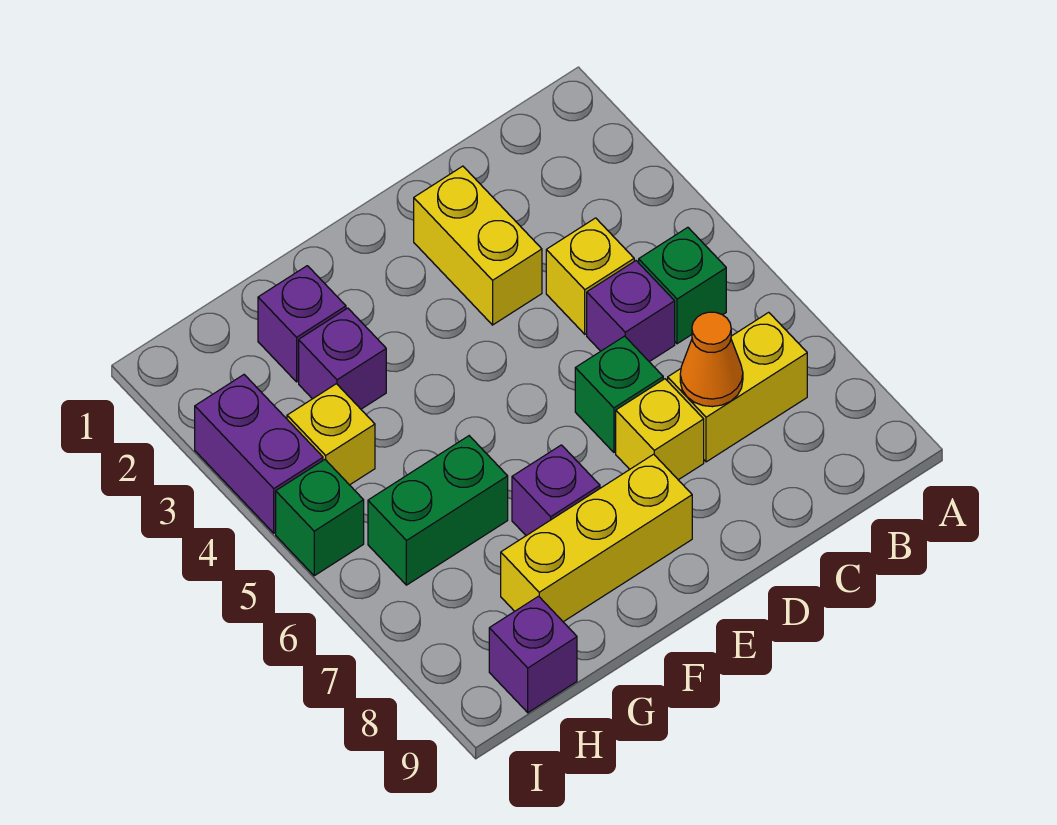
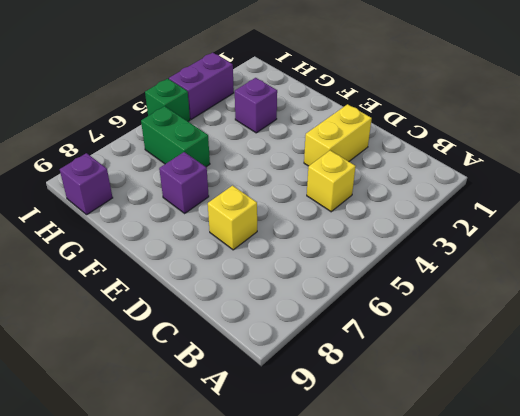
none -> green brick B5 level 1
none -> yellow brick B7:C7 level 1
none -> purple brick C5 level 1

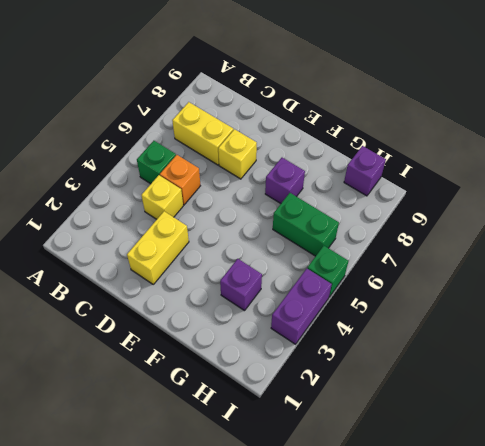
orange brick C5 level 1 -> purple brick C5 level 1
none -> green brick D6 level 1
none -> yellow brick E8:G8 level 1
none -> purple brick G2 level 1

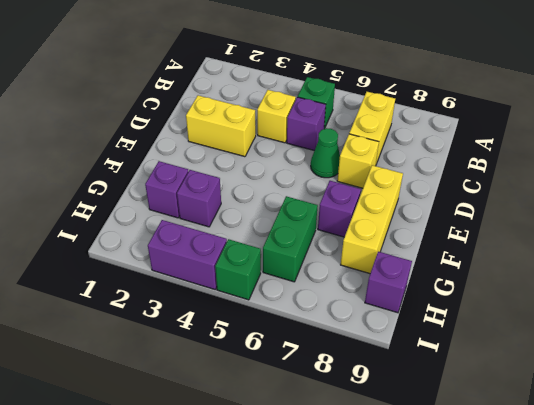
green cone D6 level 1 -> green brick D6 level 1
none -> yellow brick H4 level 1
none -> orange cone C7 level 2

